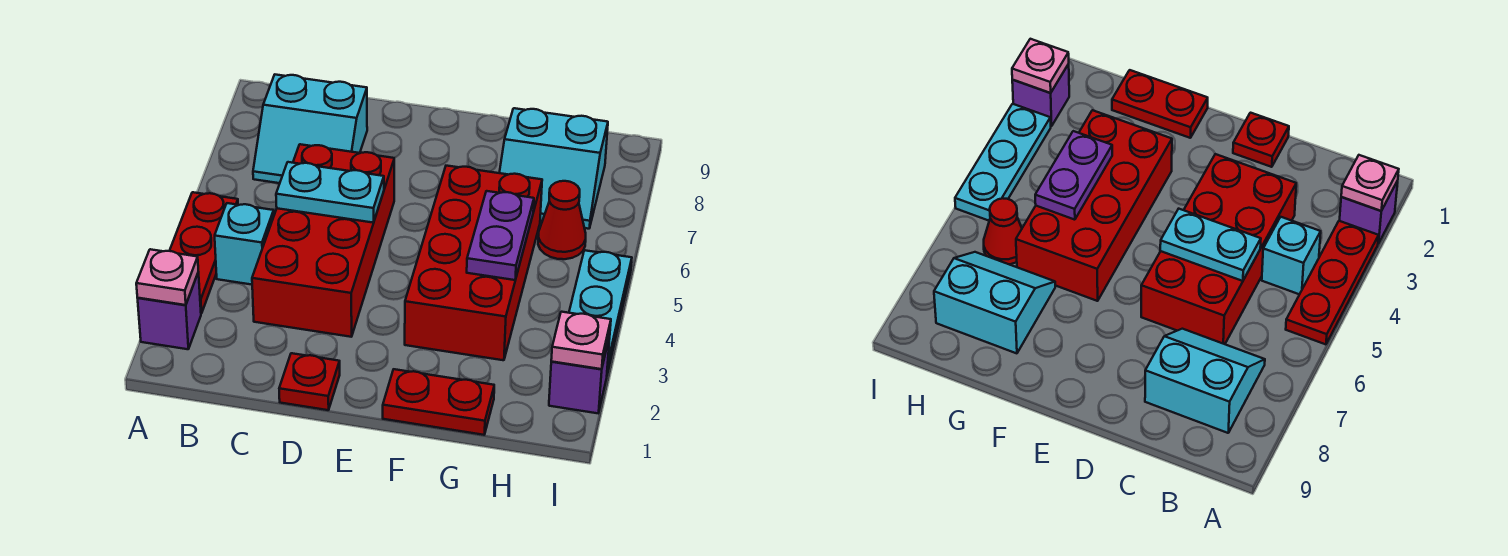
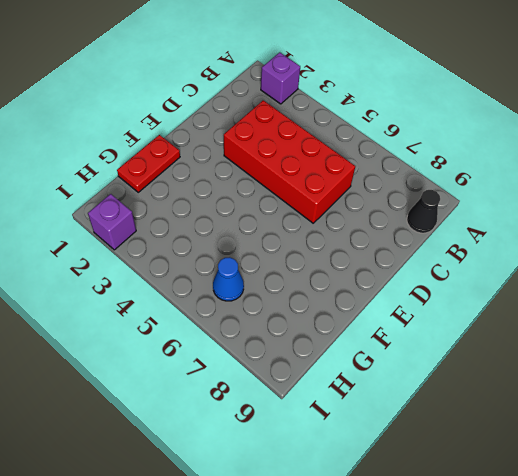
black cone B9 level 1 -> none
blue cone H6 level 1 -> red cone H6 level 1
none -> red plate A3:A5 level 1
none -> cyan brick B4 level 1
none -> cyan slope B7:C8 level 1 top 8

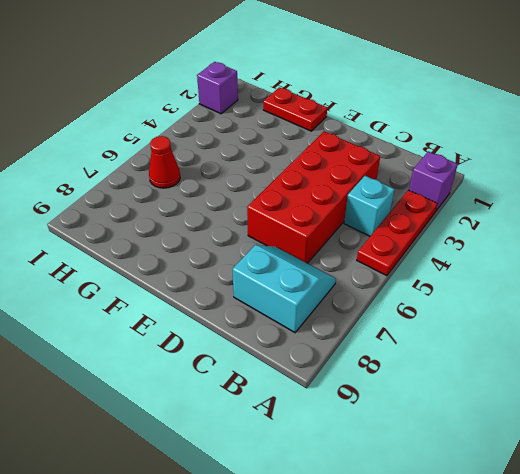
none -> red plate D1 level 1
none -> red brick F3:G6 level 1
none -> cyan slope G7:H8 level 1 top 8

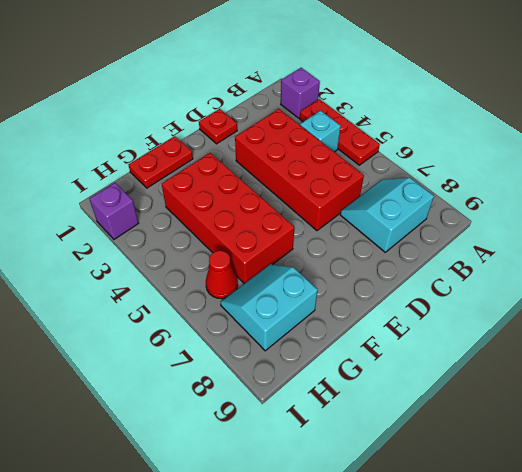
none -> cyan plate I3:I5 level 1
none -> pink plate A2 level 2
none -> cyan plate C5:D5 level 2

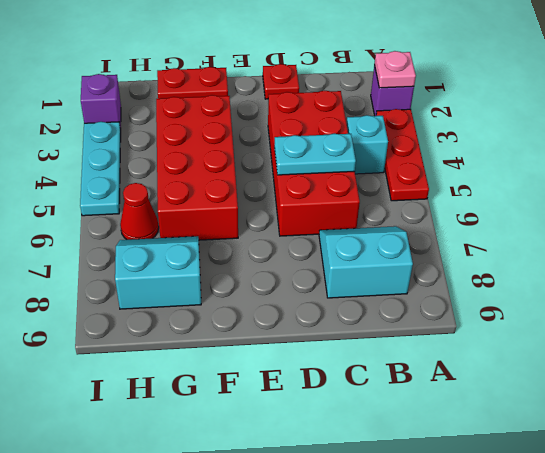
none -> purple plate G4:G5 level 2
none -> pink plate I2 level 2

